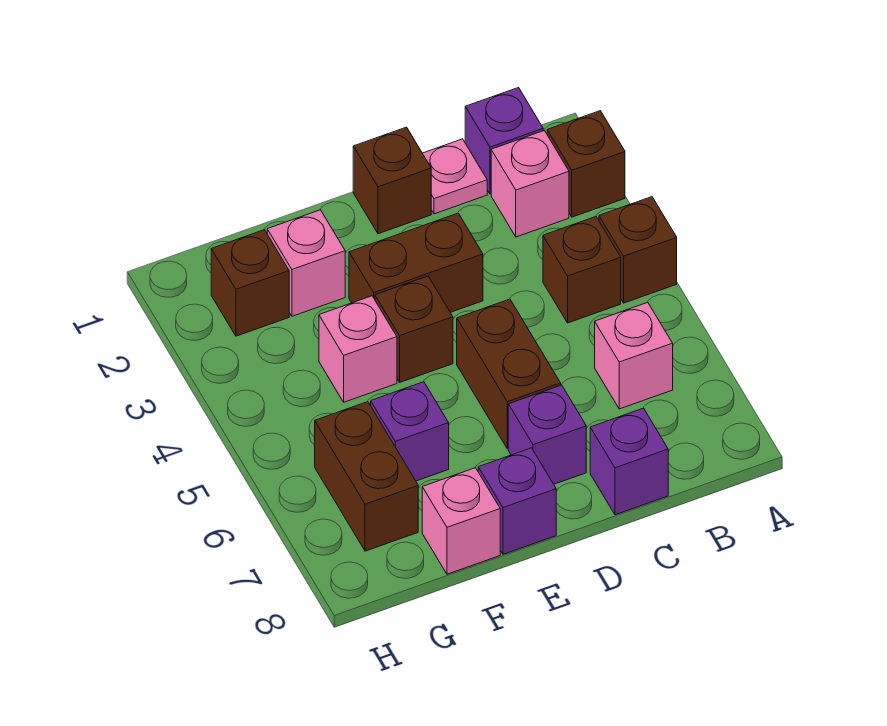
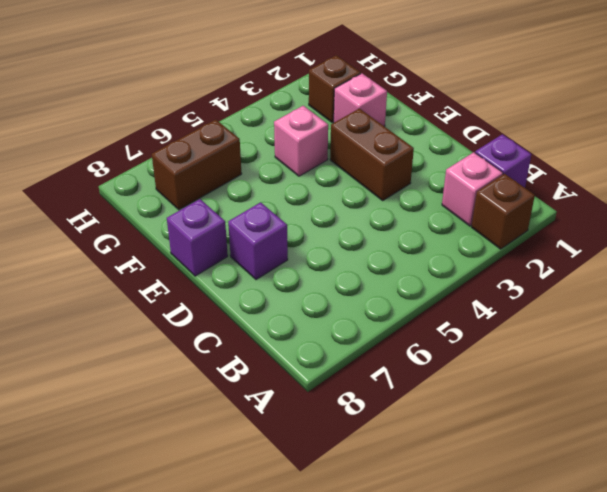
none -> brown brick A4 level 1
none -> brown brick B4 level 1
none -> pink brick B6 level 1

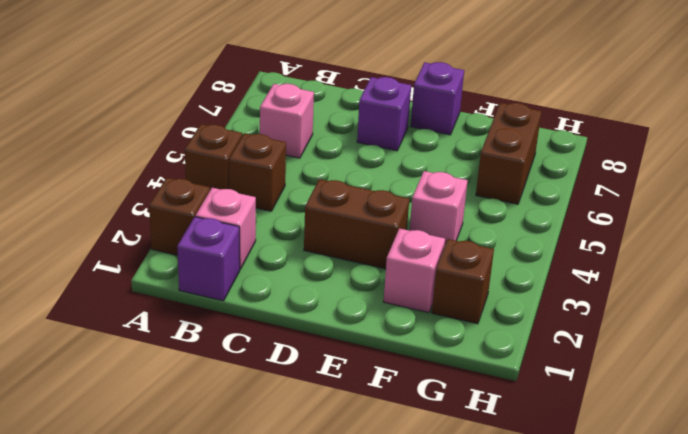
none -> pink plate C1 level 1
none -> purple brick C8 level 1
none -> brown brick D1 level 1

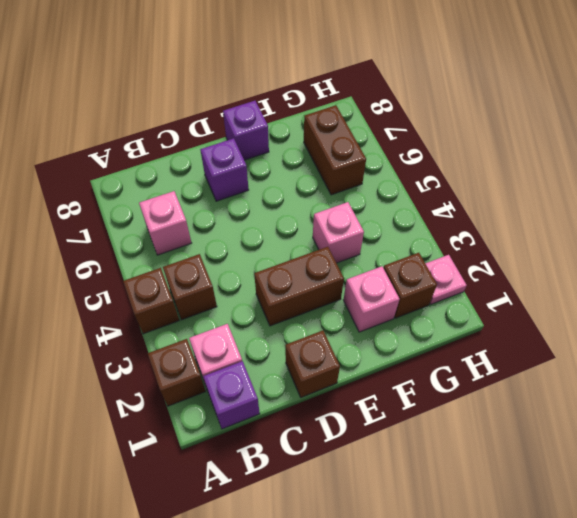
pink plate H2 level 1 -> pink plate C1 level 1
none -> purple brick C8 level 1
none -> brown brick D5:D6 level 1
none -> brown brick E4 level 1

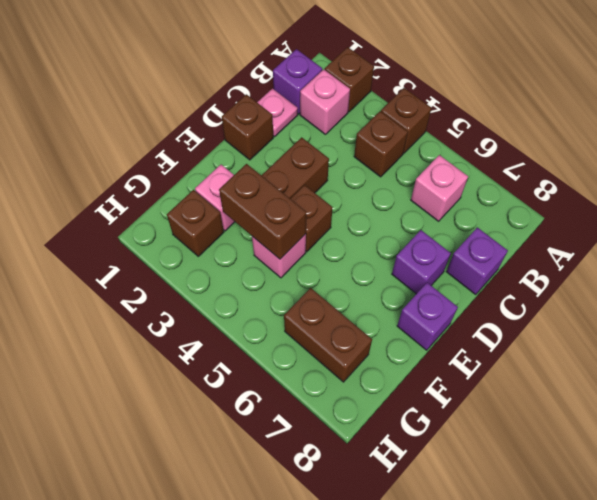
brown brick F3:F4 level 2 -> brown brick D5:D6 level 1
none -> purple brick F6 level 1
none -> pink brick F8 level 1

